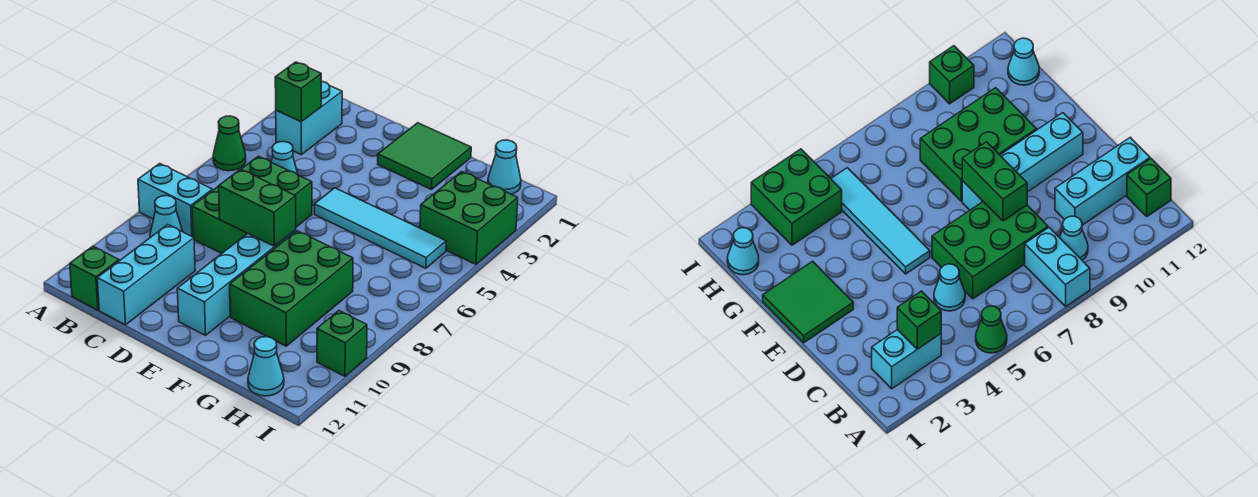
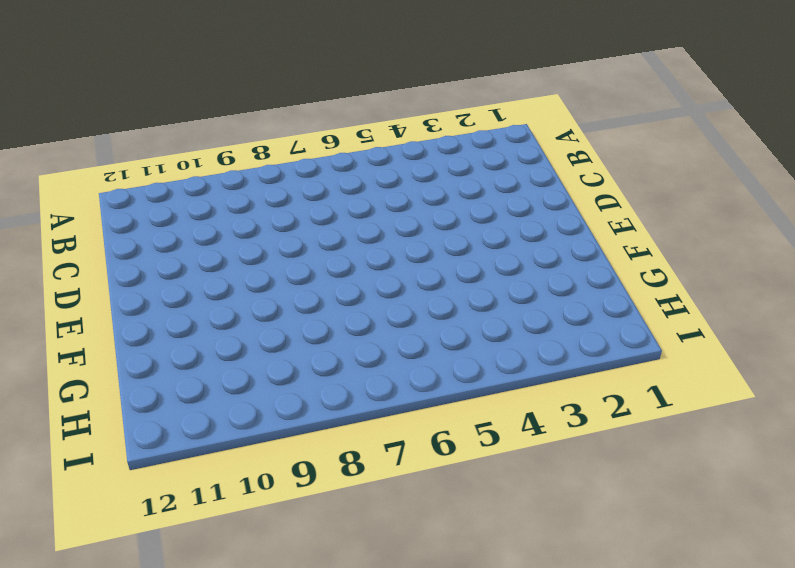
none -> green cone A5 level 1
none -> cyan brick A8:B8 level 1
none -> cyan brick B2:B3 level 1

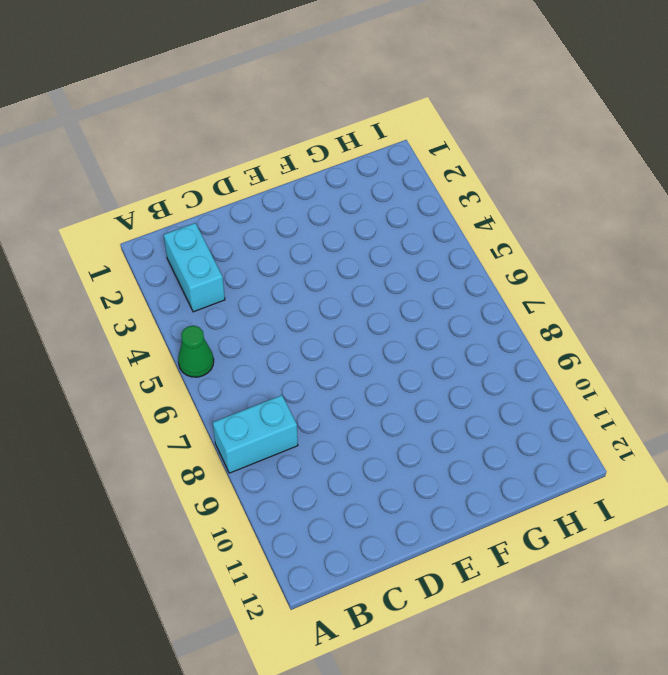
none -> cyan cone B9 level 1
none -> green brick B12 level 1
none -> cyan cone C5 level 1

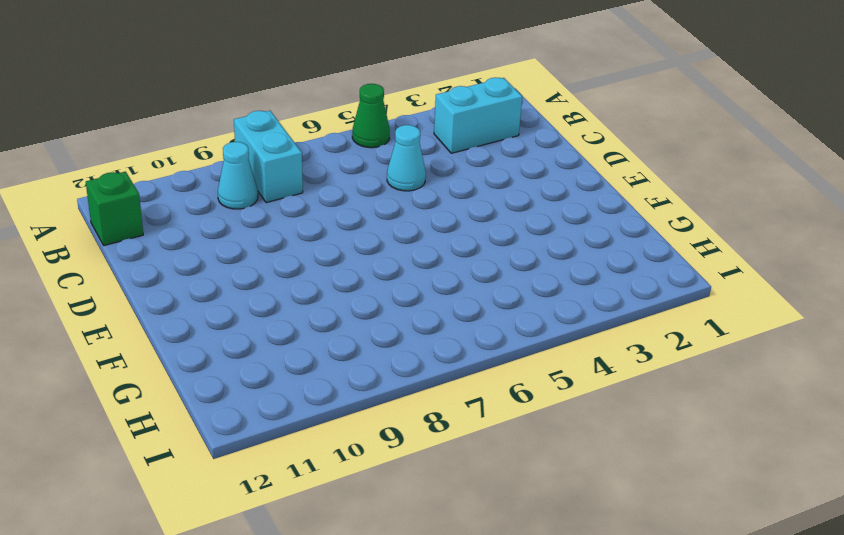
none -> green brick C6:D8 level 1
none -> cyan brick C10:C12 level 1
none -> green tile E1:F2 level 1

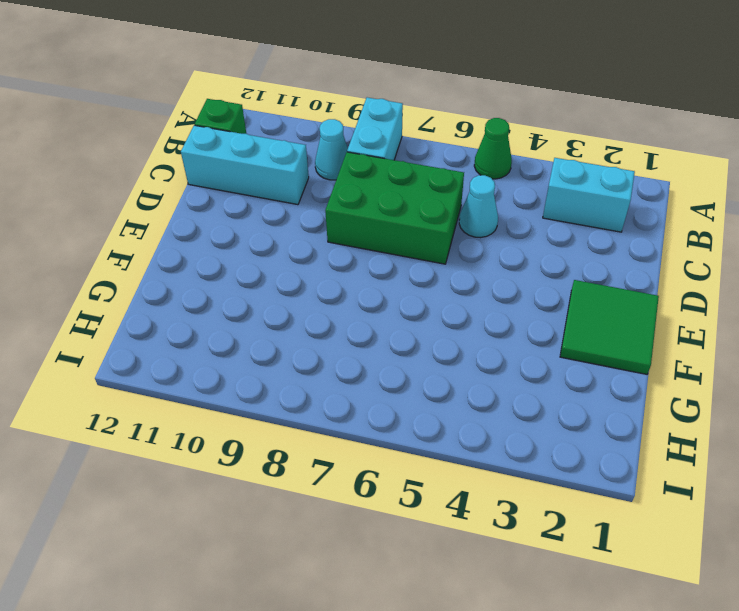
none -> cyan tile E5:H5 level 1
none -> cyan brick E8:E11 level 1
none -> green brick F8:G10 level 1

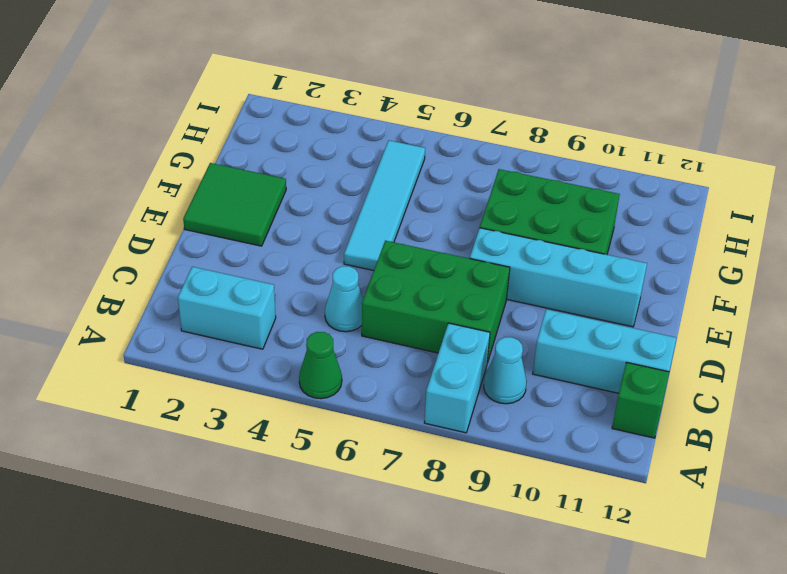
none -> cyan cone H1 level 1
none -> green brick H3:I4 level 1
none -> cyan cone H12 level 1

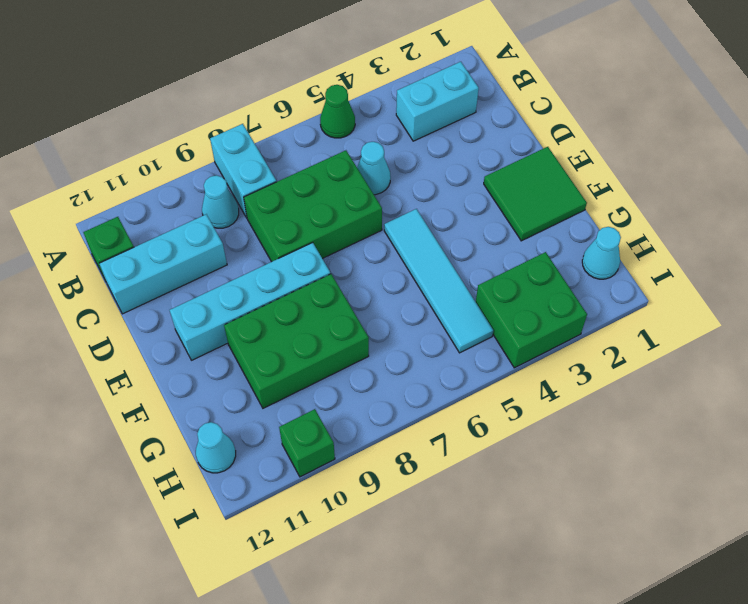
none -> green brick B3 level 2
none -> green brick D8:E8 level 2

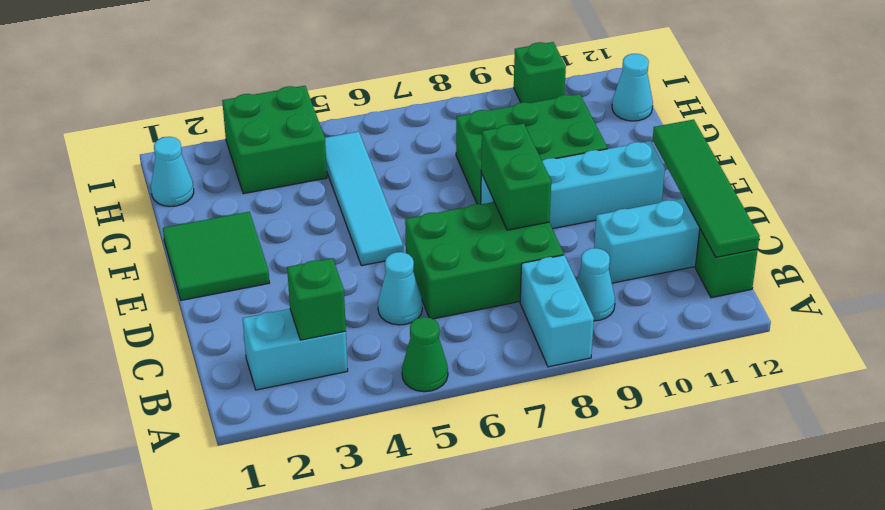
green tile B12:E12 level 2 -> none

